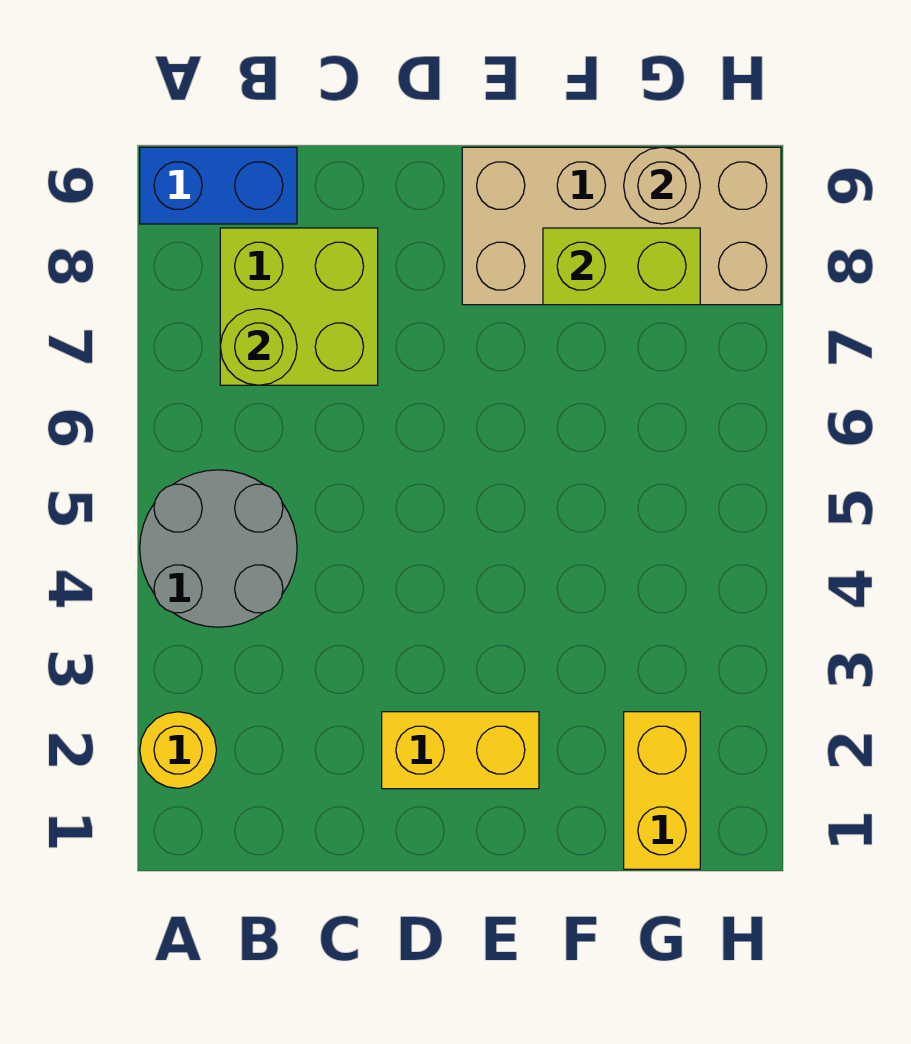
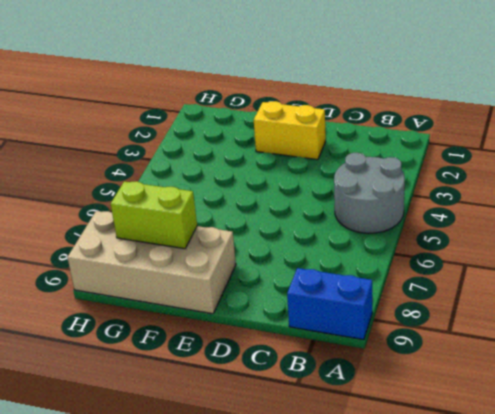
none -> yellow round brick A2 level 1
none -> lime brick B7:C8 level 1

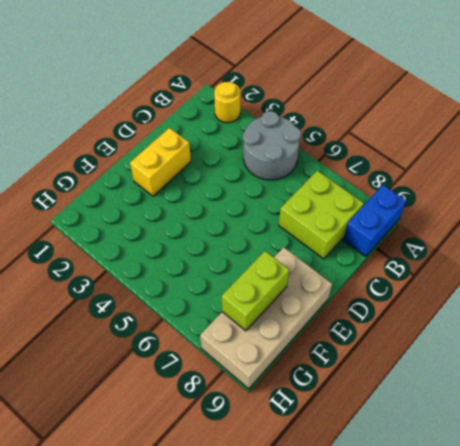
none -> yellow brick G1:G2 level 1
none -> lime round brick B7 level 2

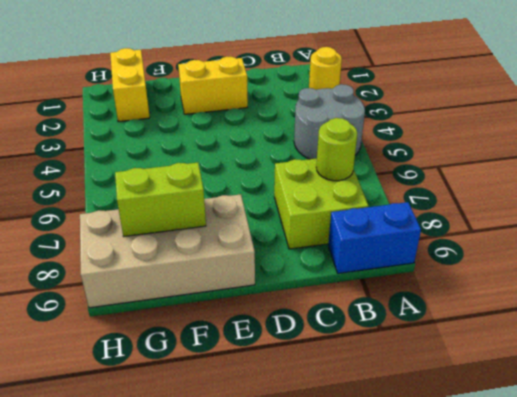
none -> tan round brick G9 level 2

